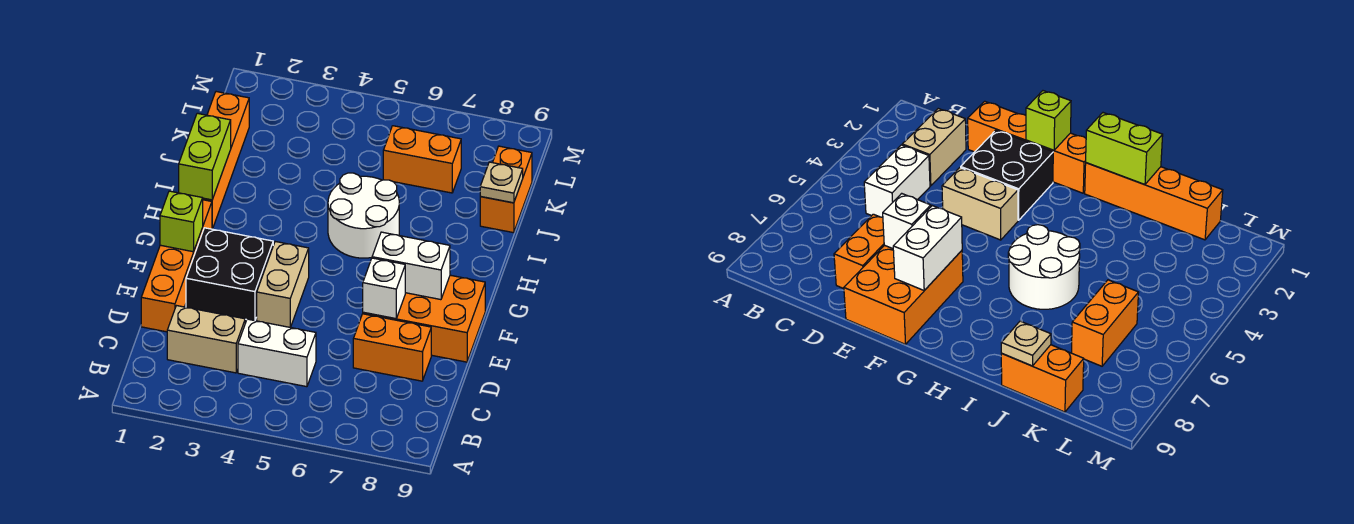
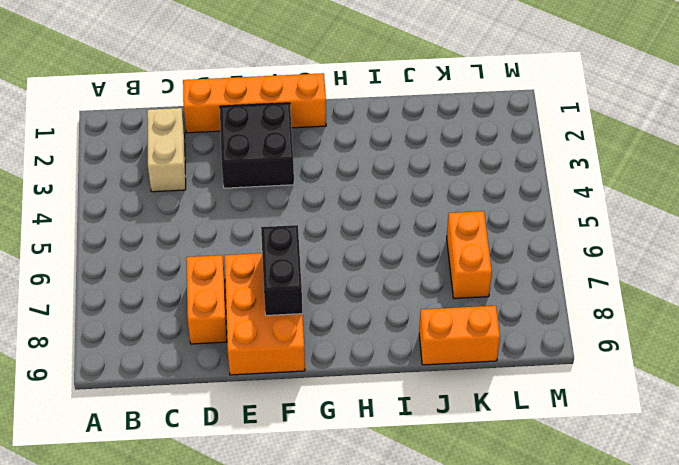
black brick F7:F8 level 2 -> white brick F7:F8 level 2
none -> white brick C4:C5 level 1
none -> tan brick E4:F4 level 1
none -> orange brick H1:K1 level 1

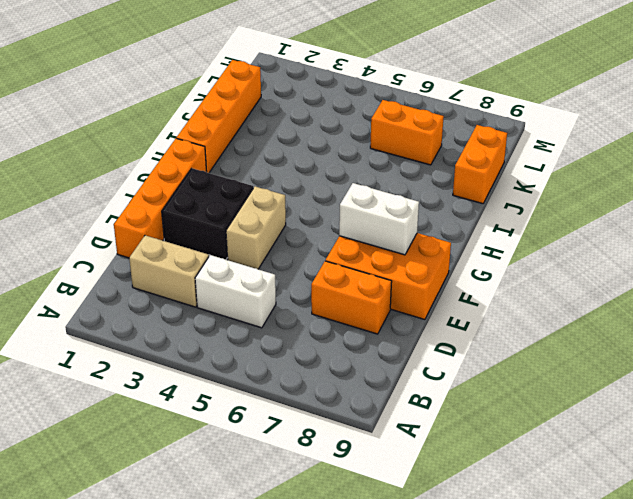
none -> white round brick H5:I6 level 1
none -> white brick E7 level 2
none -> lime brick F1 level 2

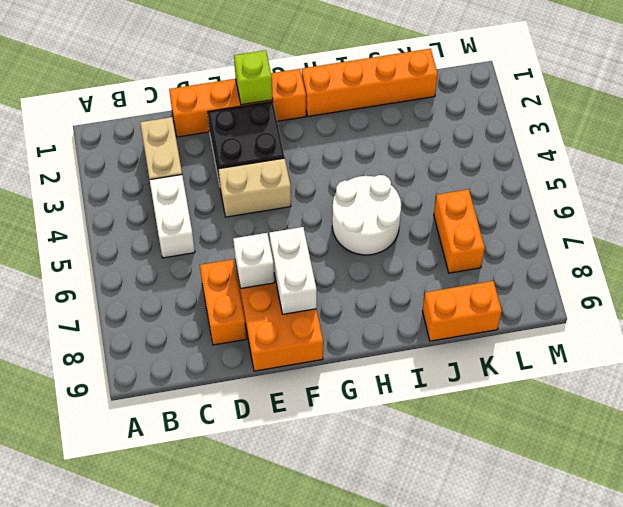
none -> lime brick H1:I1 level 2
none -> tan plate J9 level 2

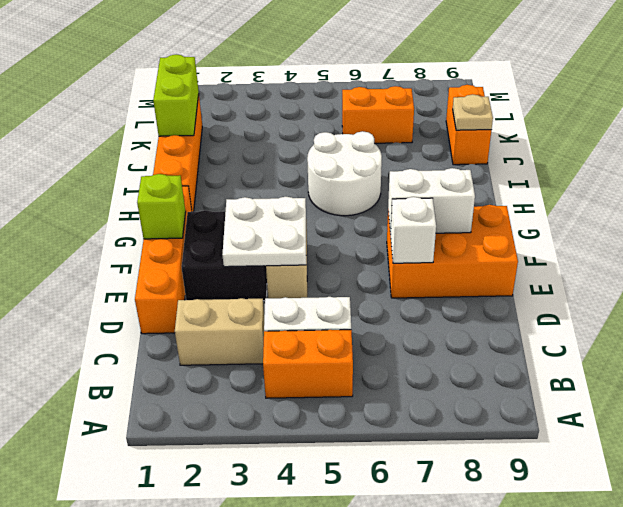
orange brick B4:B5 level 1 -> orange brick D7:D8 level 1
white plate E3:F4 level 2 -> none
lime brick J1:K1 level 2 -> lime brick H1:I1 level 2

